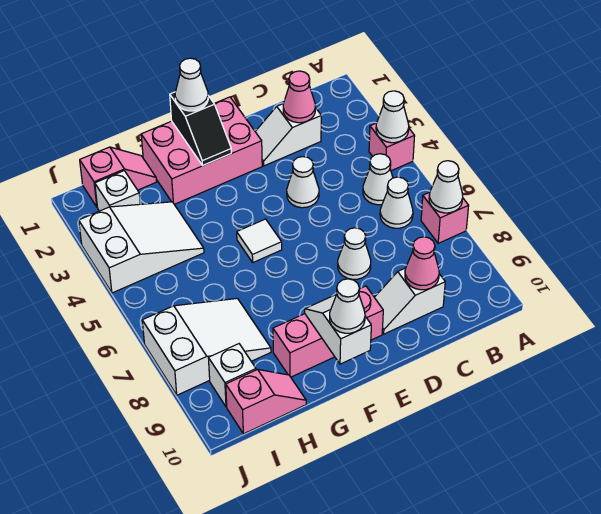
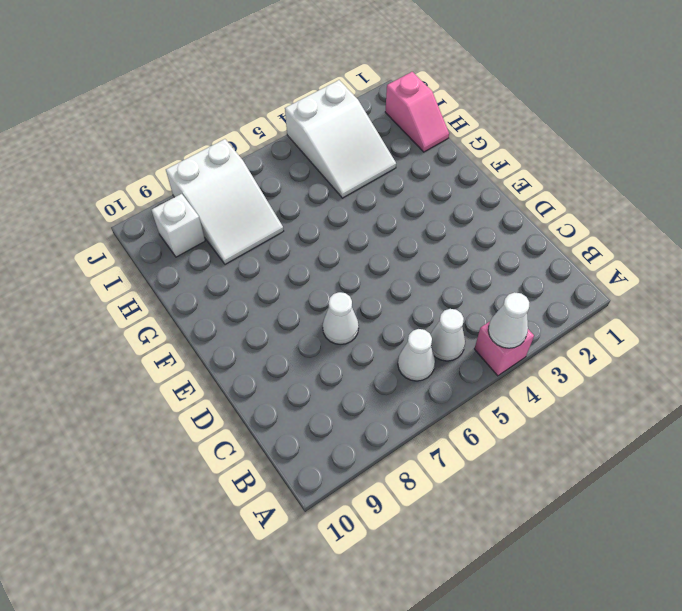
none -> pink brick A7 level 1
none -> white slope C2:D2 level 1 top C
none -> white slope C9:D9 level 1 top C

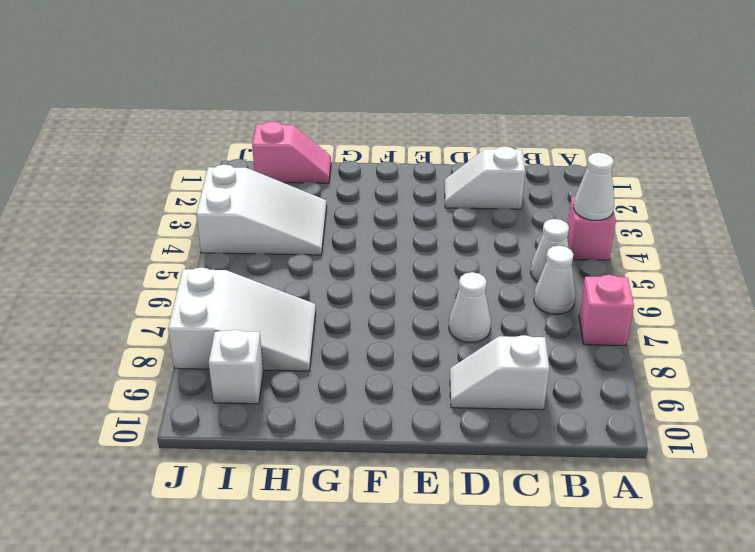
none -> white cone D4 level 1
none -> pink brick E1:G2 level 1
none -> pink brick E9:G9 level 1

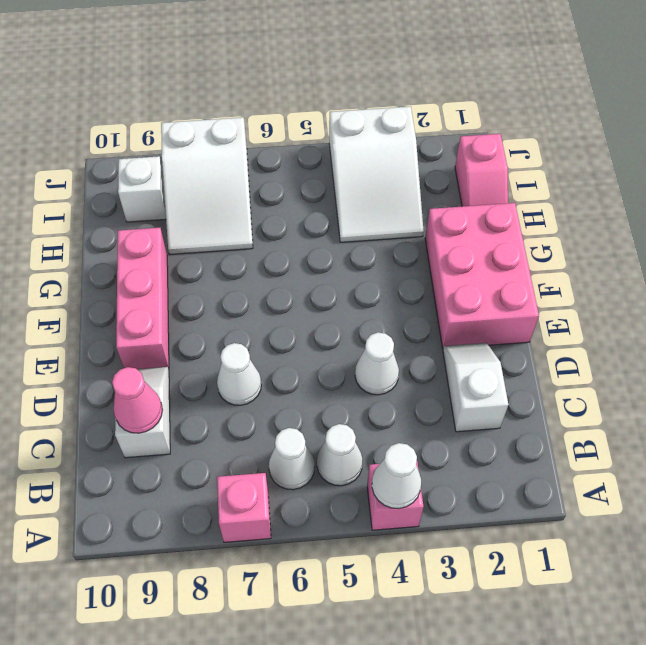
none -> white tile F5 level 1
none -> pink slope H10:I10 level 1 top I
none -> white brick I2 level 1

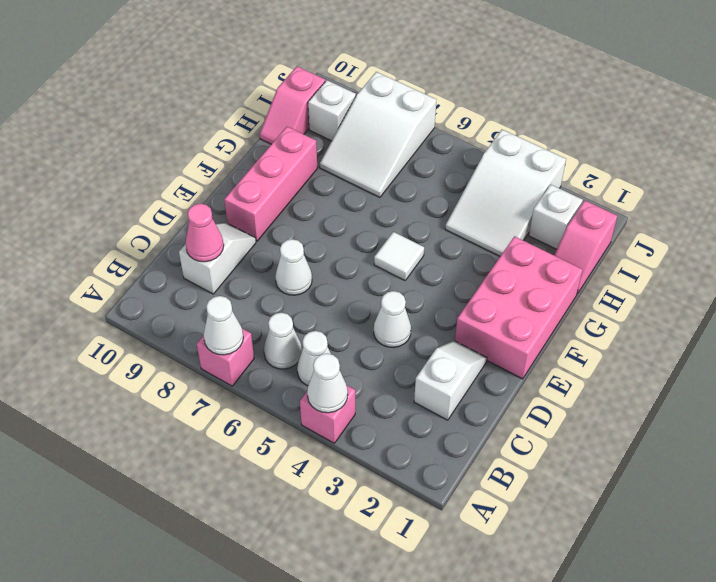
none -> pink cone C2 level 2
none -> black slope F1:F2 level 2 top 1
none -> white slope F9:F10 level 2 top 10

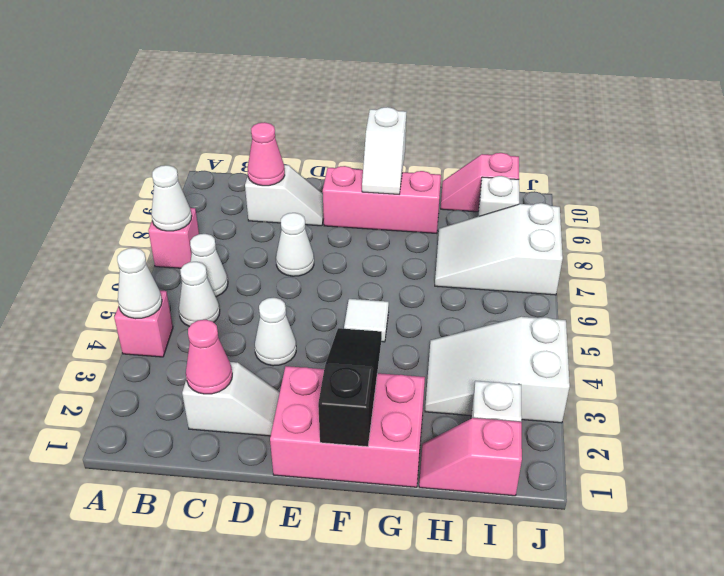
black slope F1:F3 level 2 top 1 -> black slope F1:F2 level 2 top 1
none -> white cone F1 level 3
none -> white cone F10 level 3

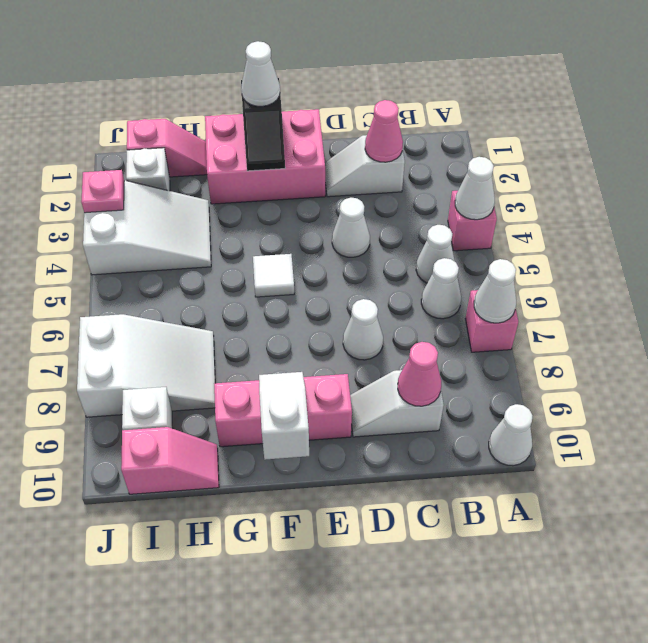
white cone A10 level 1 -> white cone F10 level 3
pink plate J3 level 2 -> none

